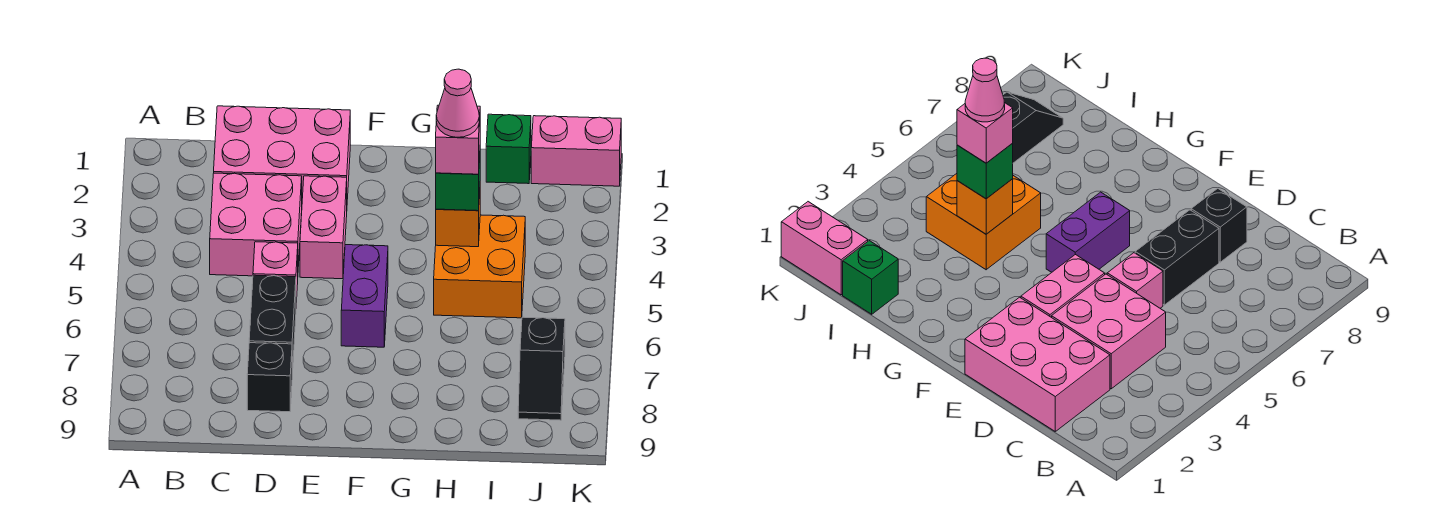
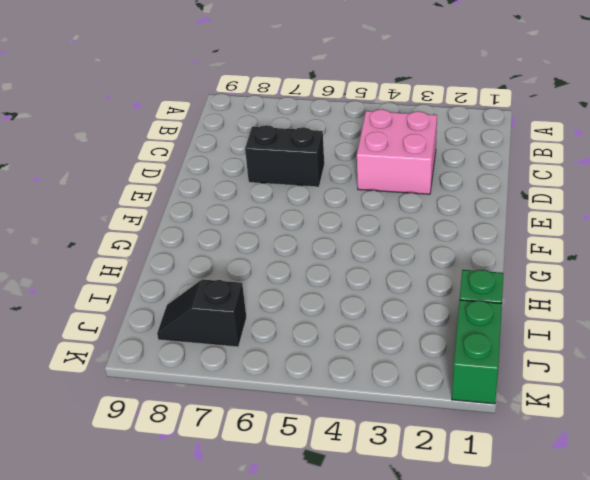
green brick J1:K1 level 1 -> pink brick J1:K1 level 1
none -> pink brick C1:E2 level 1
none -> pink brick D5 level 1
none -> black brick D8 level 1

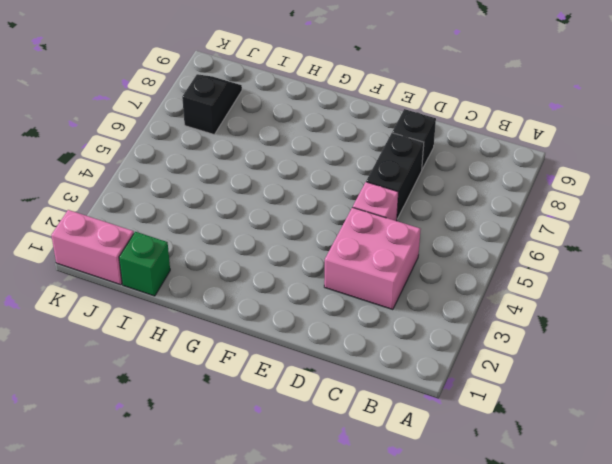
none -> pink brick C1:E2 level 1
none -> pink brick E3:E4 level 1
none -> purple brick F5:F6 level 1

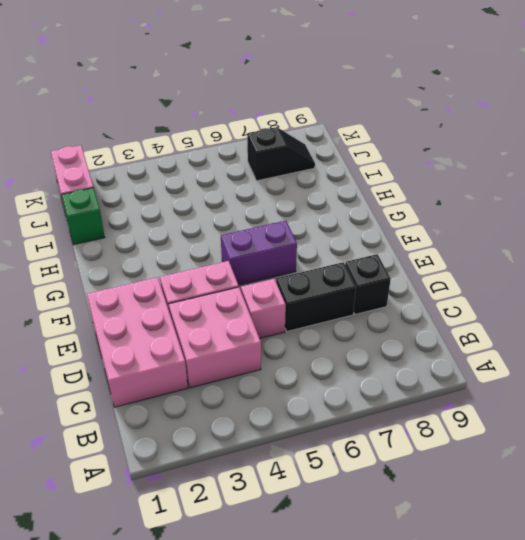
none -> orange brick H4:I5 level 1
none -> orange brick H4 level 2
none -> green brick H4 level 3

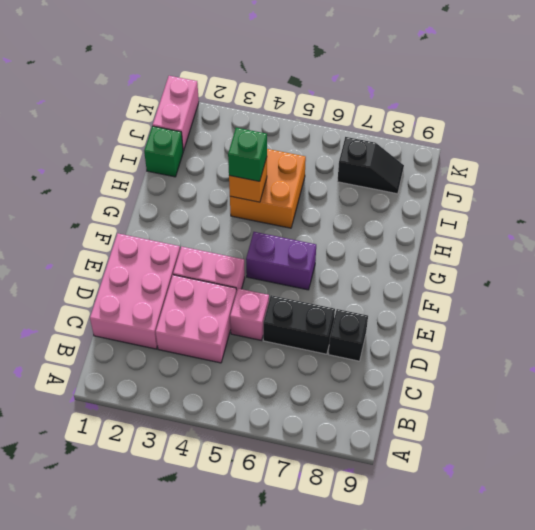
none -> pink brick H4 level 4
none -> pink cone H4 level 5

